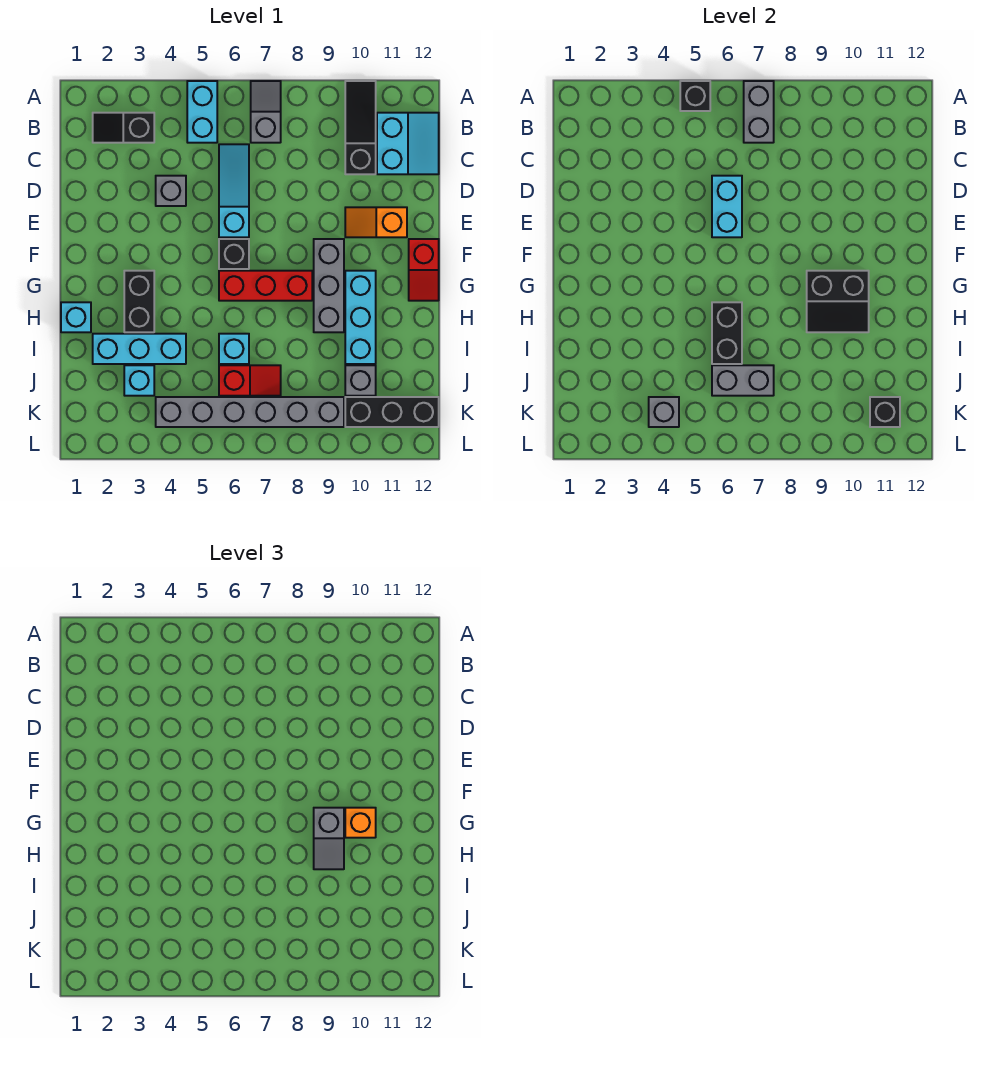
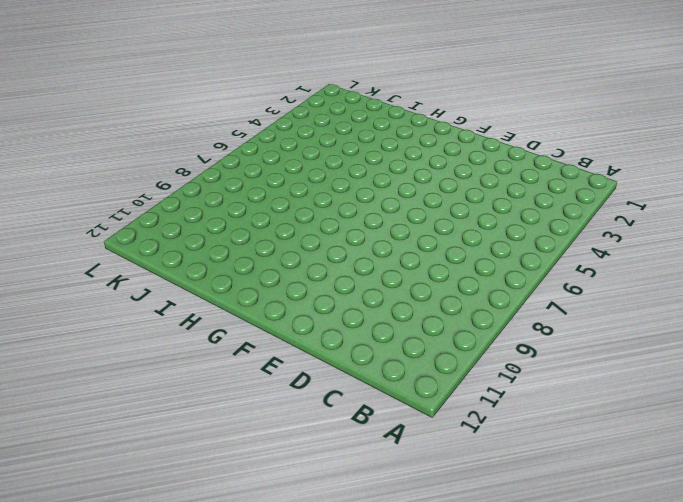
none -> cyan brick A5:B5 level 1
none -> grey slope A7:B7 level 1 top B
none -> black slope A10:C10 level 1 top C
none -> black slope B2:B3 level 1 top 3

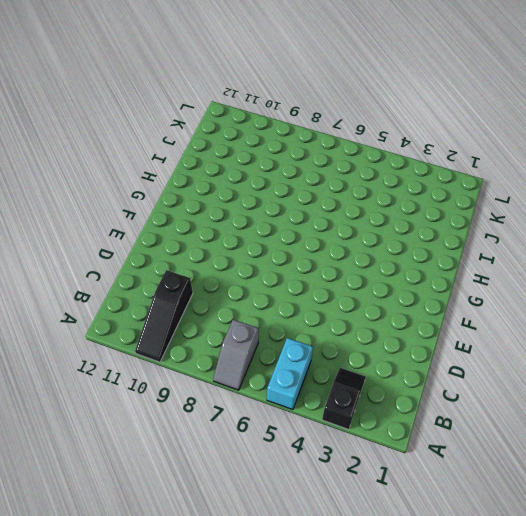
black slope A3:B3 level 1 top A -> black slope B2:B3 level 1 top 3
none -> cyan slope B11:C12 level 1 top 11
none -> cyan slope C6:E6 level 1 top E
none -> grey brick D4 level 1
none -> orange slope E10:E11 level 1 top 11

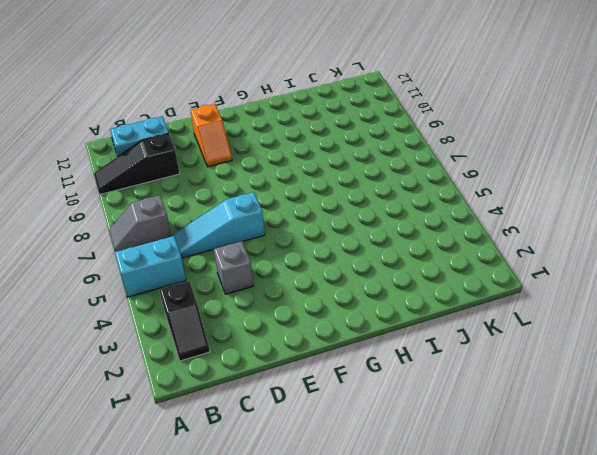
none -> black brick F6 level 1
none -> grey brick F9:H9 level 1
none -> red slope F12:G12 level 1 top F
none -> black brick G3:H3 level 1

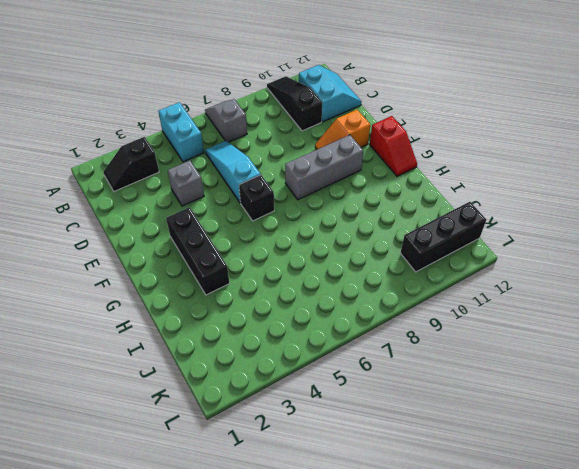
black brick F3:H3 level 1 -> black brick G3:H3 level 1
grey brick F8:F10 level 1 -> grey brick F9:H9 level 1
none -> red brick G6:G8 level 1
none -> cyan brick G10:I10 level 1
none -> cyan brick H1 level 1
none -> cyan brick I2:I4 level 1

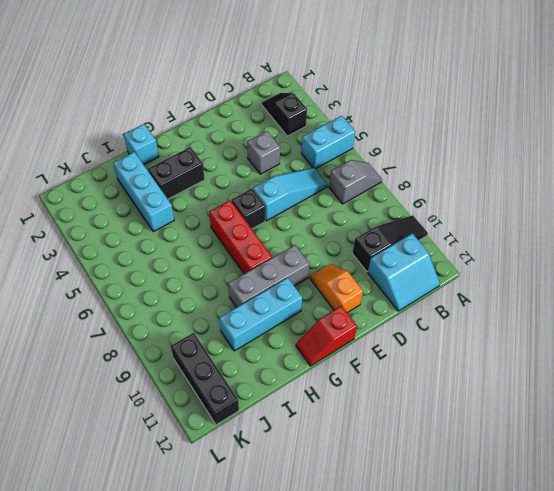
none -> cyan brick I6 level 1
none -> cyan brick J3 level 1
none -> red slope J6:J7 level 1 top 6
none -> grey brick J10 level 1

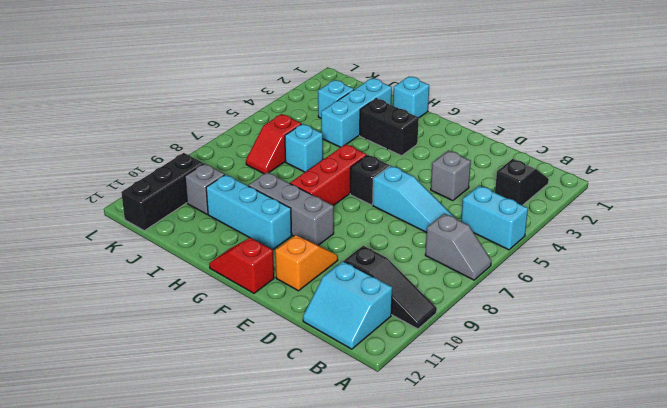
none -> grey brick K4:K9 level 1
none -> black brick A5 level 2
none -> grey brick A7:B7 level 2
none -> cyan brick D6:E6 level 2

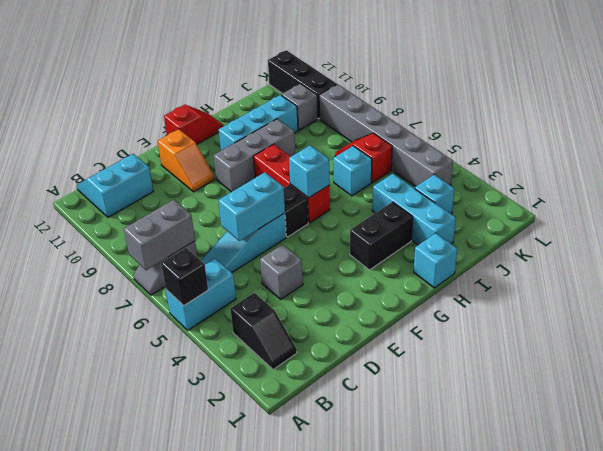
cyan brick G6 level 2 -> none
none -> black slope A10:C10 level 1 top C
none -> black slope G9:H10 level 2 top G
none -> black brick H6:I6 level 2
none -> grey brick J6:J7 level 2

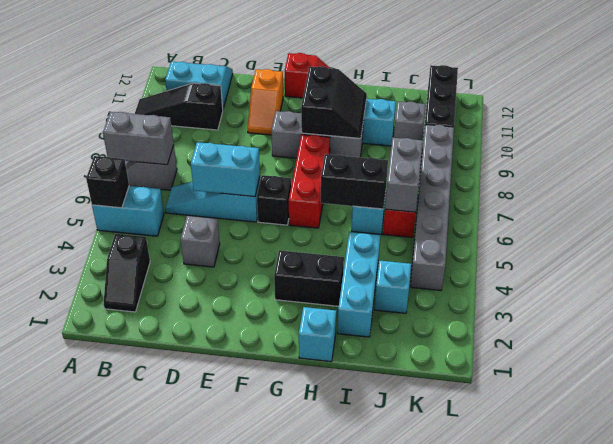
none -> grey brick K4 level 2
none -> black brick K11 level 2
none -> grey slope G9:H9 level 3 top G
none -> orange brick G10 level 3

